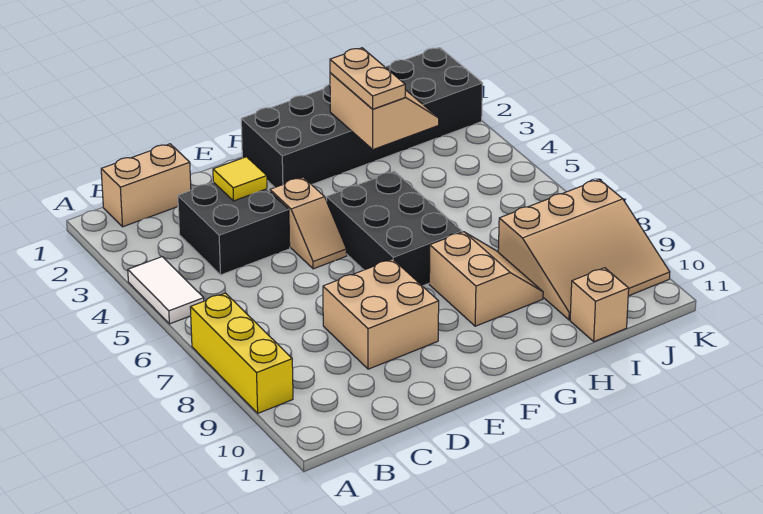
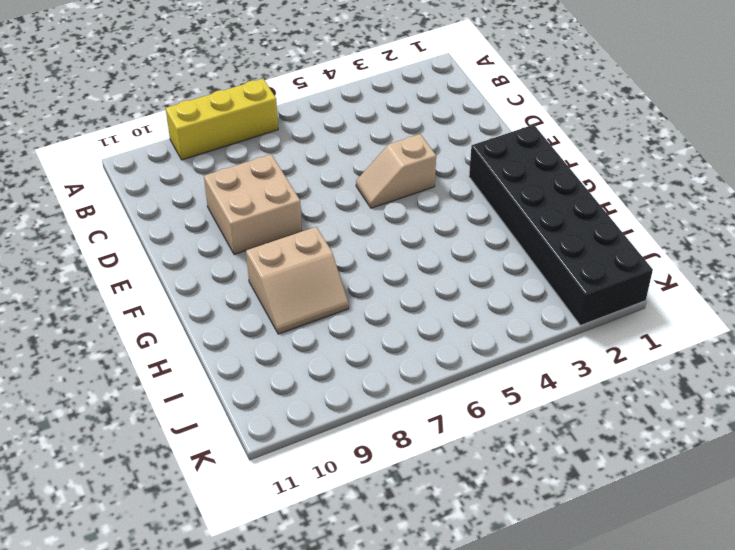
none -> white tile A4:A5 level 1
none -> tan brick B1:C1 level 1
none -> black brick C3:D4 level 1

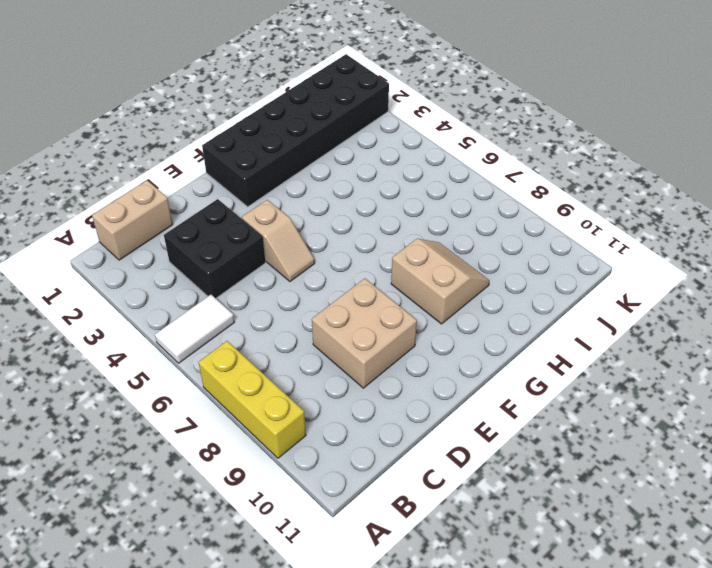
white tile A5:B5 level 1 -> white tile A4:A5 level 1
none -> black brick F5:G7 level 1
none -> tan slope I8:K10 level 1 top 8
none -> tan brick I11 level 1

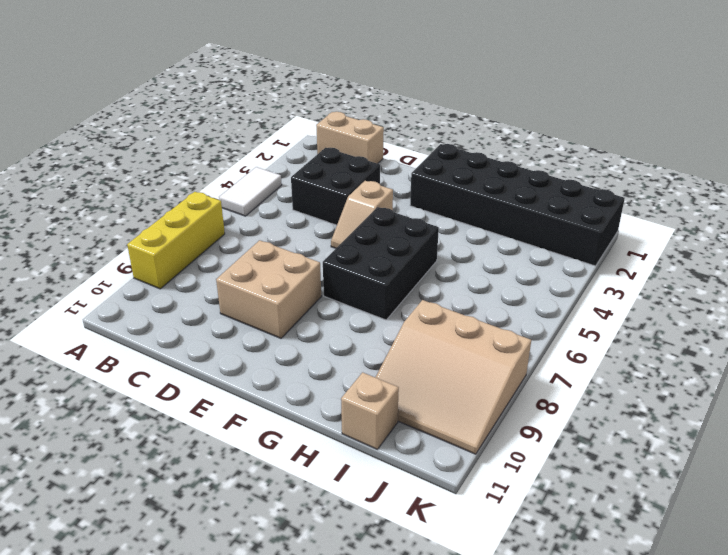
none -> tan slope G8:H9 level 1 top G
none -> yellow tile D3 level 2
none -> tan slope H2:I3 level 2 top H

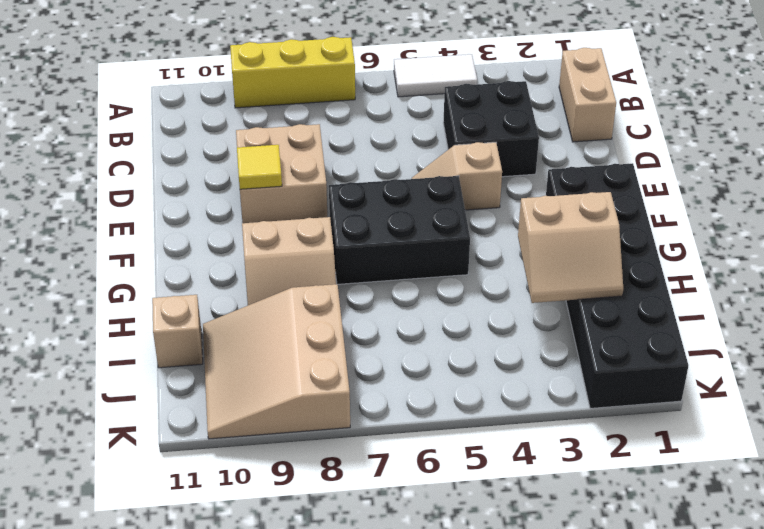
yellow tile E9 level 2 -> yellow tile D3 level 2
none -> tan plate H2:H3 level 3

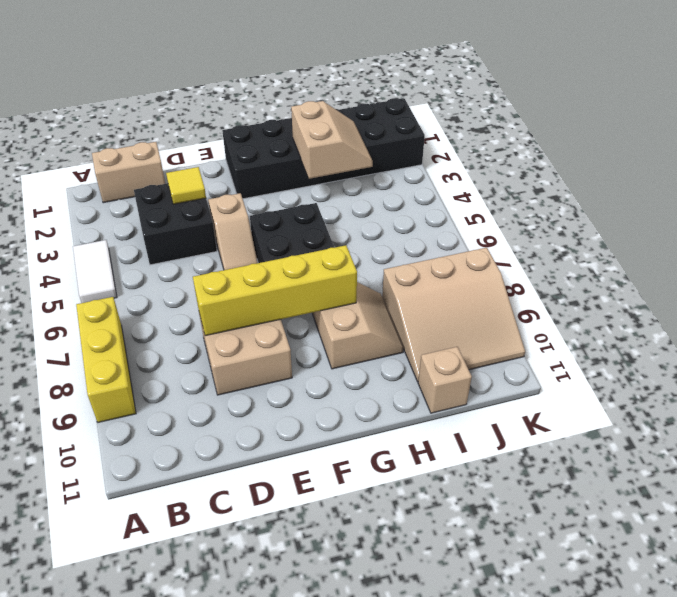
yellow brick D8:G8 level 2 -> none
none -> tan plate H2:H3 level 3

